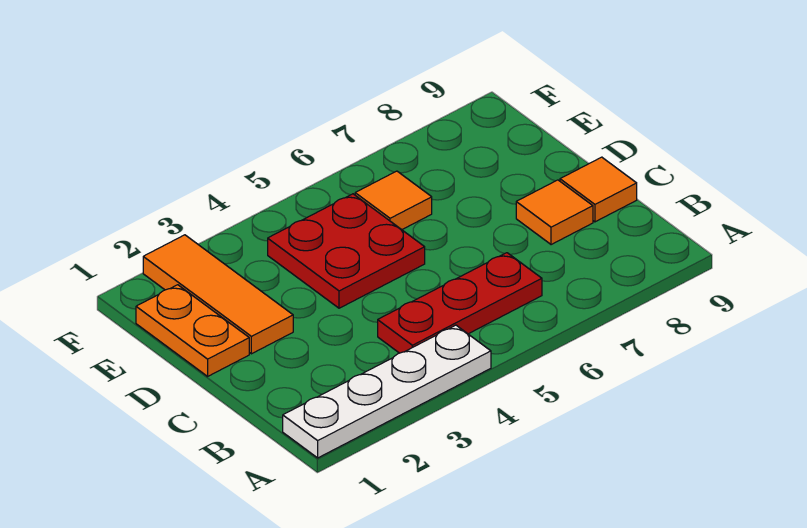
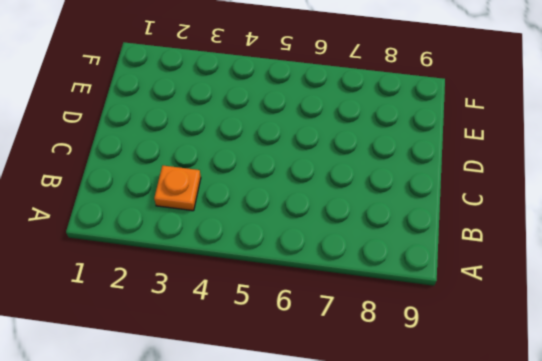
orange plate B3 level 1 -> none
none -> white plate A1:A4 level 1
none -> red plate B4:B6 level 1

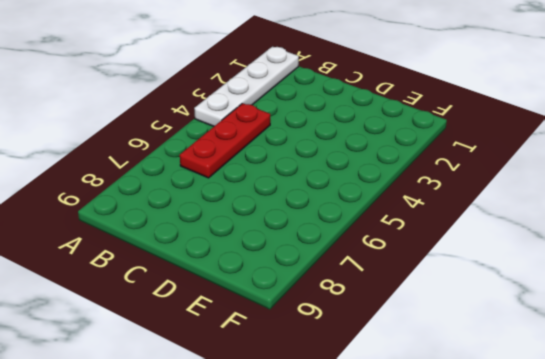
none -> orange tile C8 level 1
none -> orange tile C9 level 1

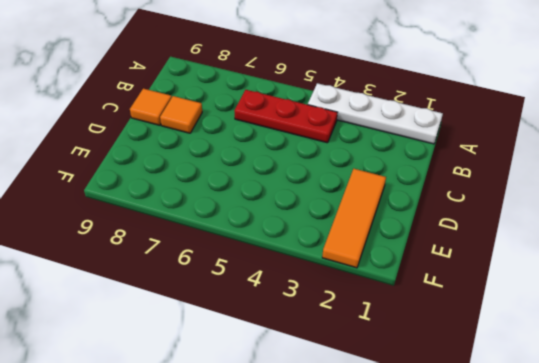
none -> orange plate D1:E1 level 1
none -> red plate D4:E5 level 1

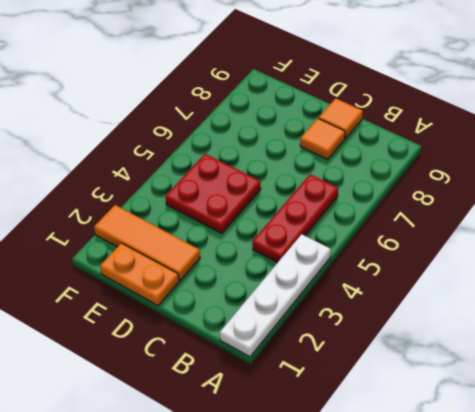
none -> orange tile E6 level 1

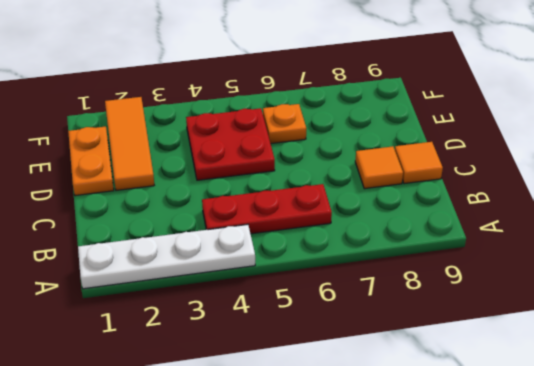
orange plate E6 level 1 -> orange tile E6 level 1

